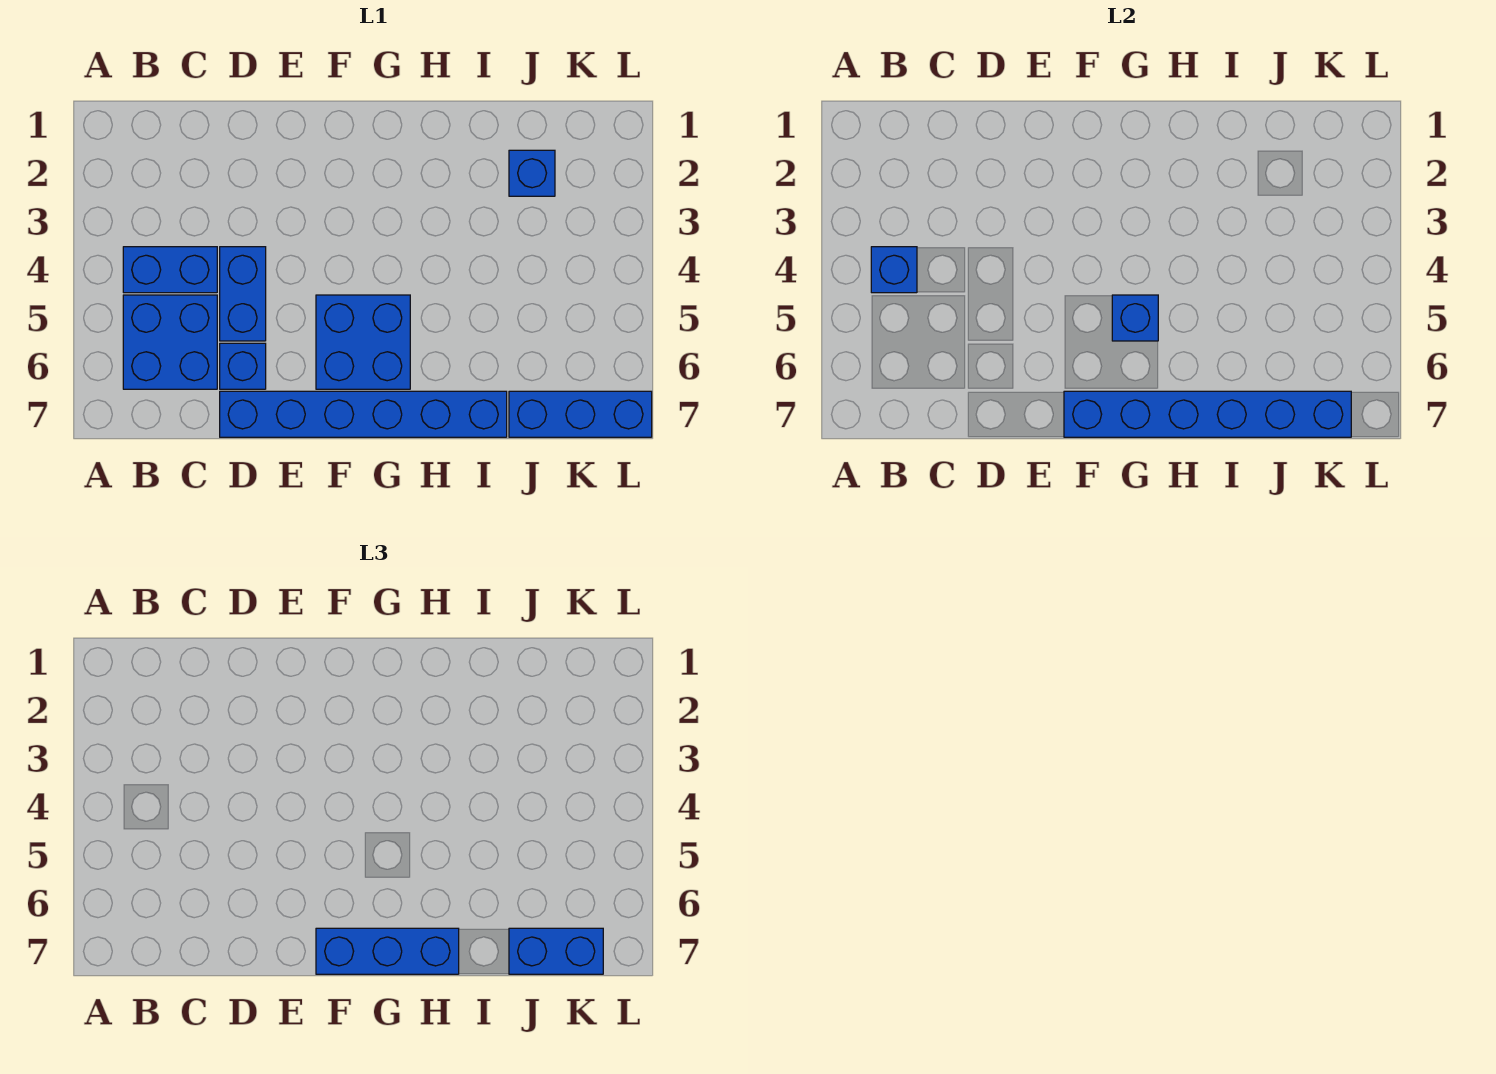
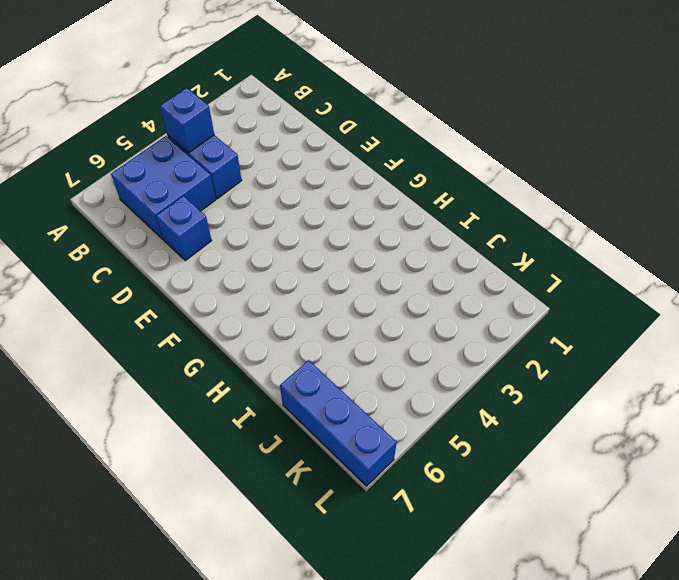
none -> blue brick D4:D5 level 1
none -> blue brick D7:I7 level 1
none -> blue brick F5:G6 level 1

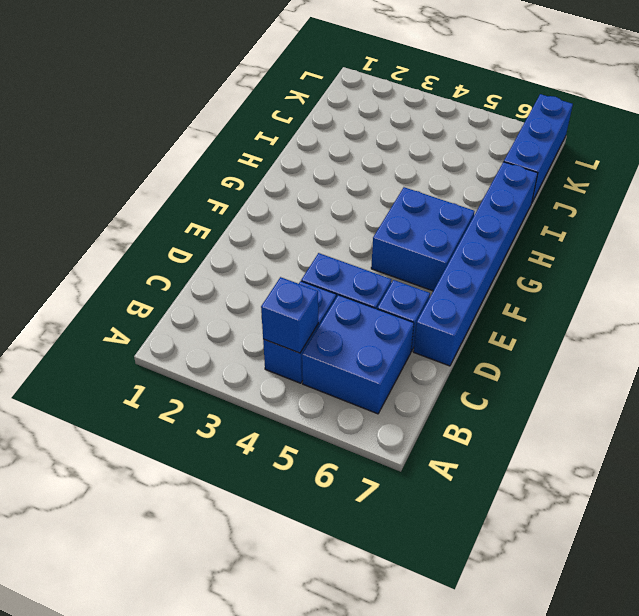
none -> blue brick J2 level 1
none -> blue brick F7:K7 level 2
none -> blue brick G5 level 2

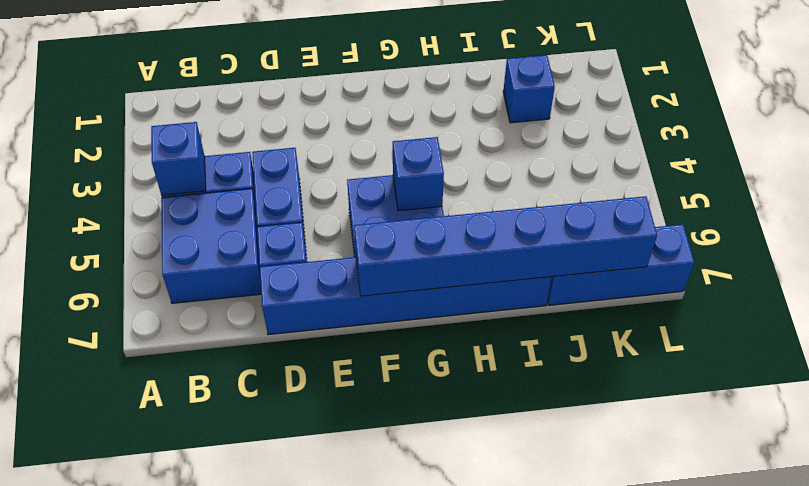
none -> blue brick F7:H7 level 3
none -> blue brick J7:K7 level 3

